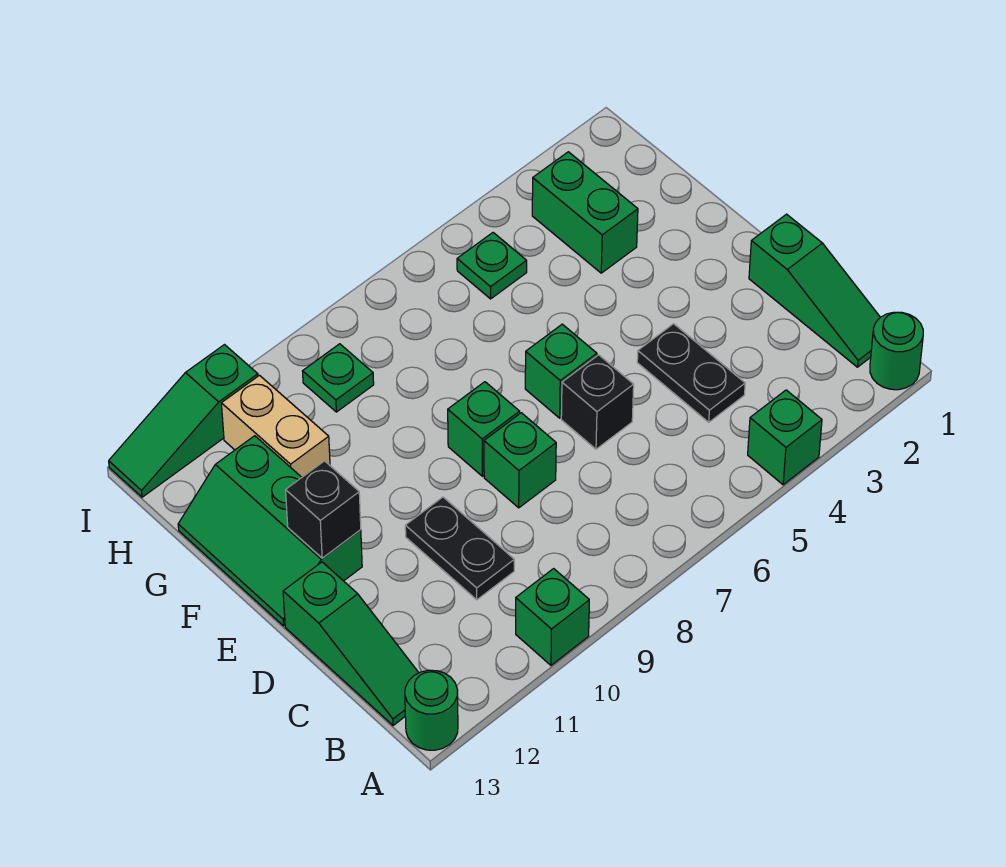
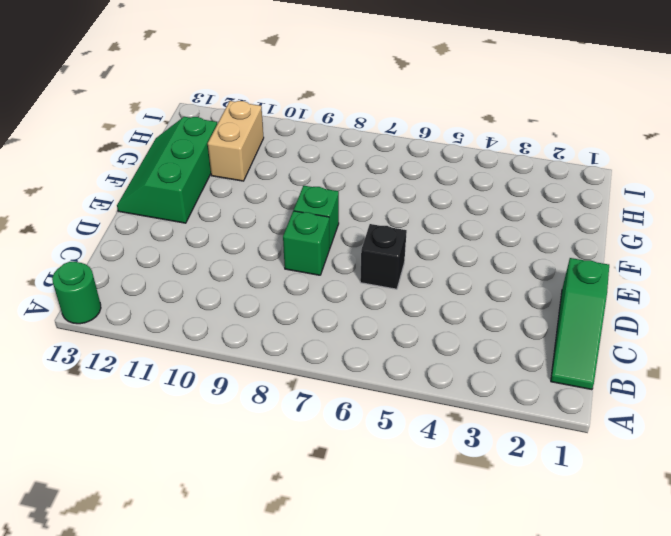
none -> green round brick A1 level 1
none -> green brick A4 level 1
none -> green brick A10 level 1

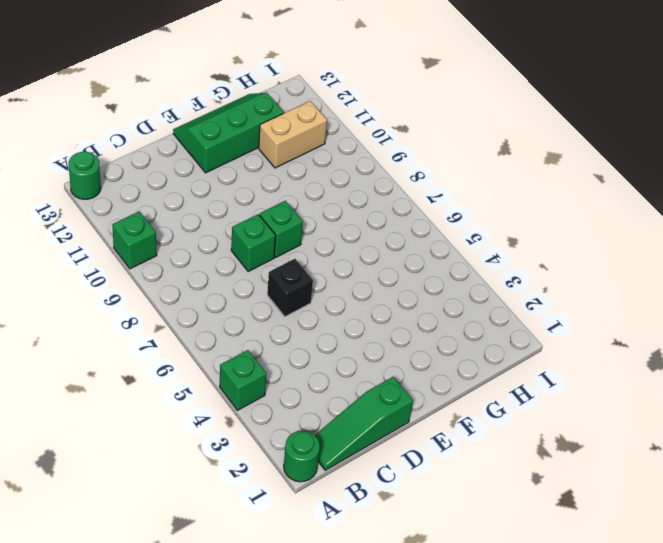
none -> green slope B13:D13 level 1 top D
none -> black plate C4:D4 level 1
none -> black plate C10:D10 level 1

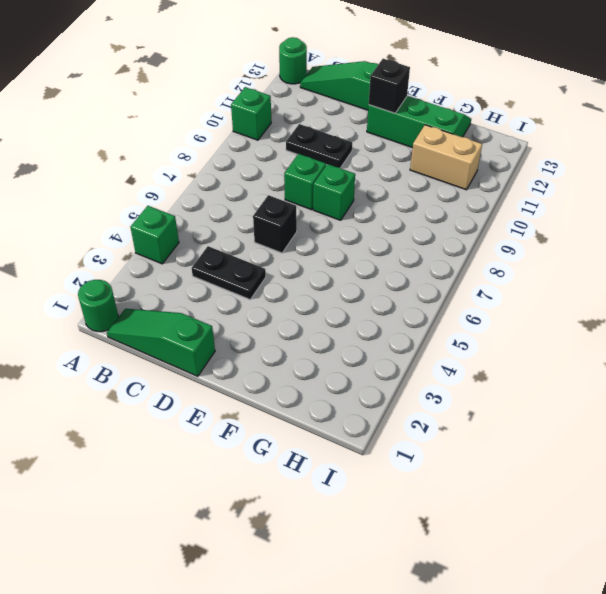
none -> green brick E6 level 1
none -> green brick G3:H3 level 1
none -> green plate H5 level 1

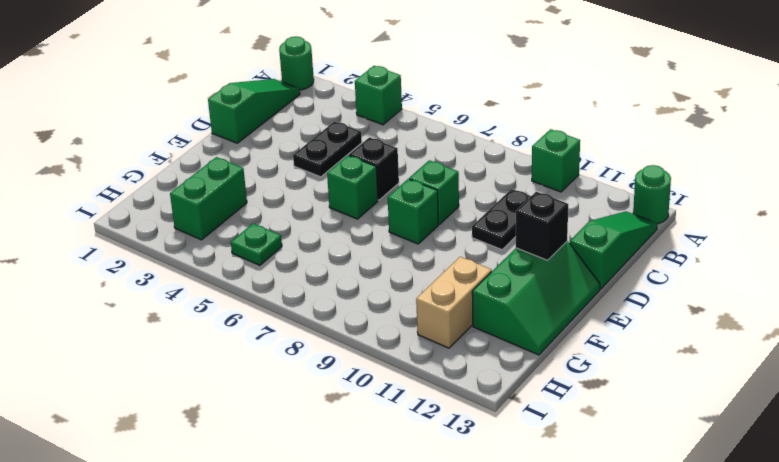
none -> green plate H9 level 1
none -> green slope I11:I13 level 1 top 11

